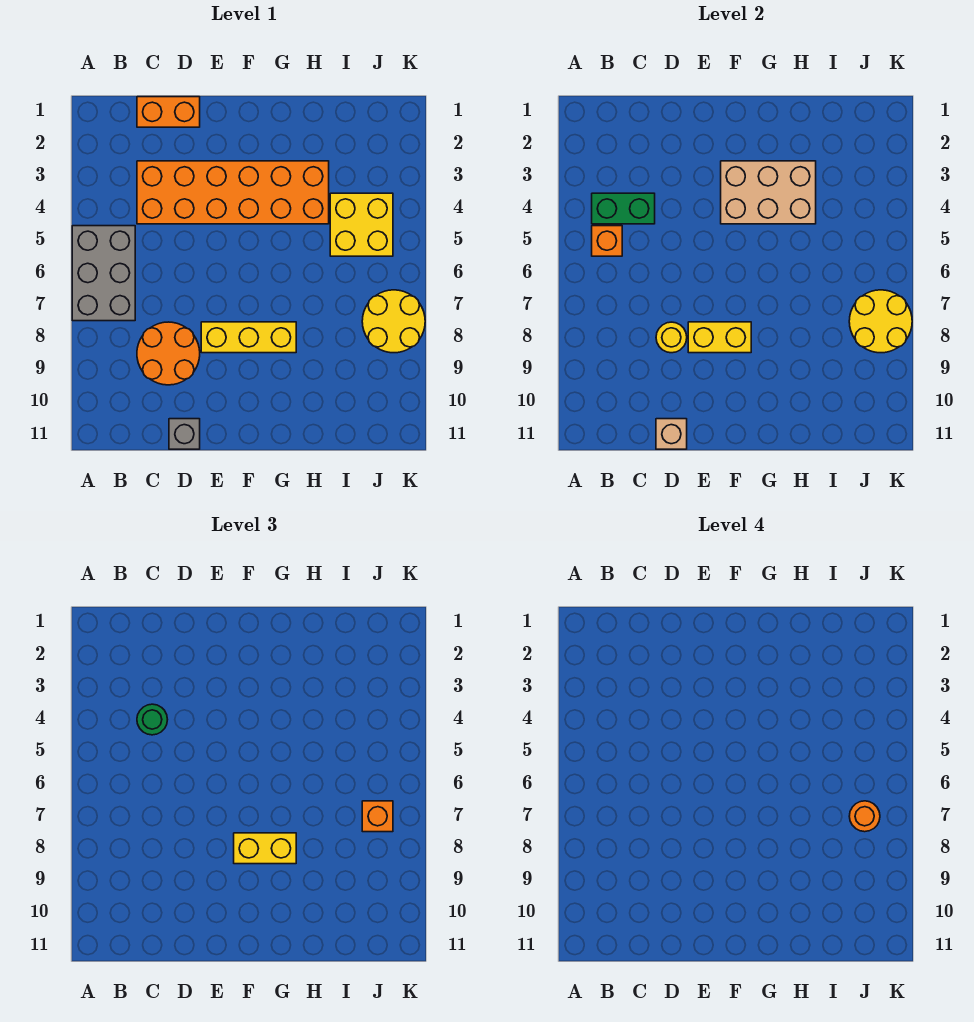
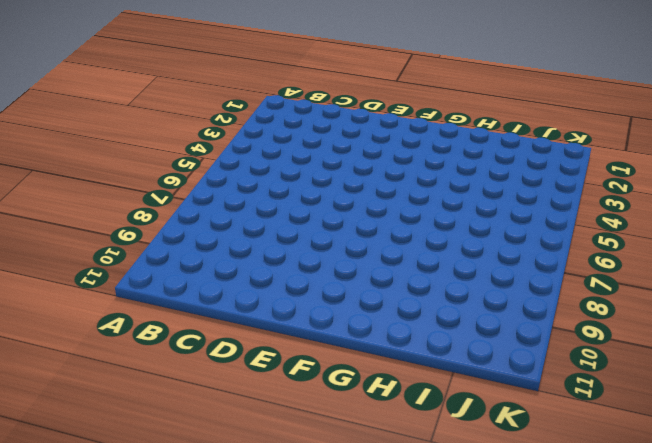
none -> grey brick A5:B7 level 1
none -> orange brick C1:D1 level 1
none -> orange brick C3:H4 level 1

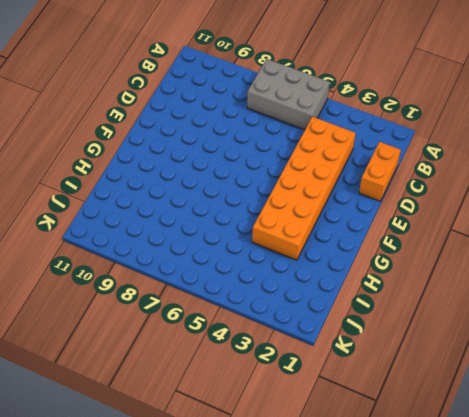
none -> orange round brick C8:D9 level 1
none -> grey brick D11 level 1
none -> yellow brick E8:G8 level 1

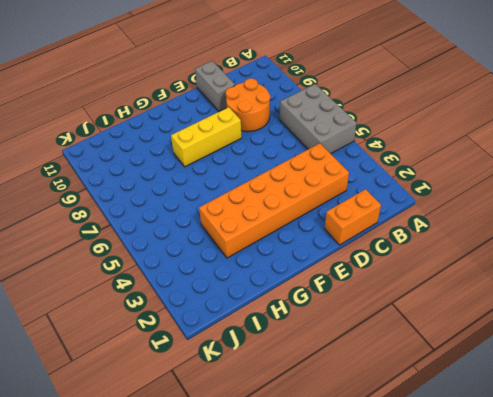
grey brick D10:D11 level 1 -> grey brick D11 level 1
none -> yellow brick I4:J5 level 1
none -> yellow round brick J7:K8 level 1
none -> green brick B4:C4 level 2

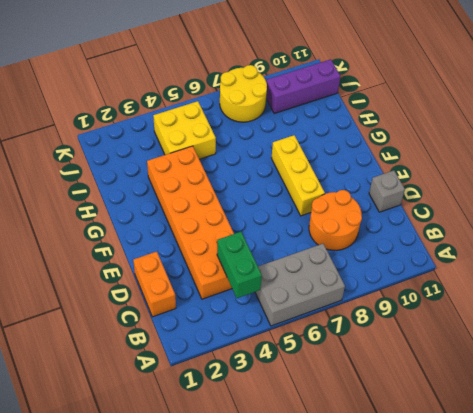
purple brick J9:J11 level 1 -> none
none -> orange brick B5 level 2
none -> yellow round brick D8 level 2
none -> tan brick D11 level 2

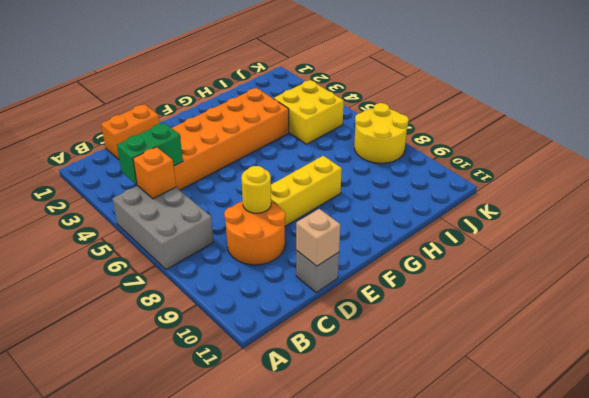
none -> yellow brick E8:F8 level 2
none -> tan brick F3:H4 level 2
none -> yellow round brick J7:K8 level 2

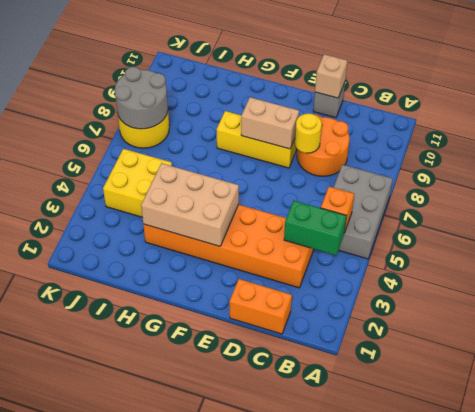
tan brick E8:F8 level 2 -> yellow brick E8:F8 level 2
grey round brick J7:K8 level 2 -> yellow round brick J7:K8 level 2
none -> green round brick C4 level 3
none -> yellow brick F8:G8 level 3
none -> orange brick J7 level 3

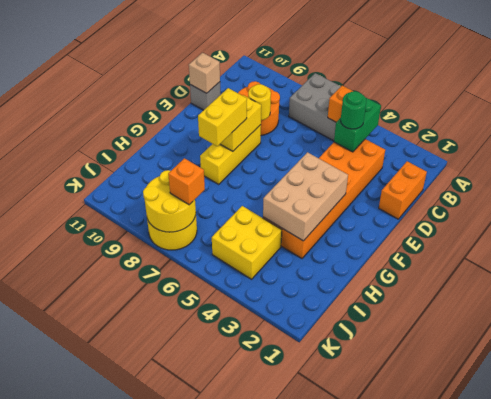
none -> orange round brick J7 level 4

